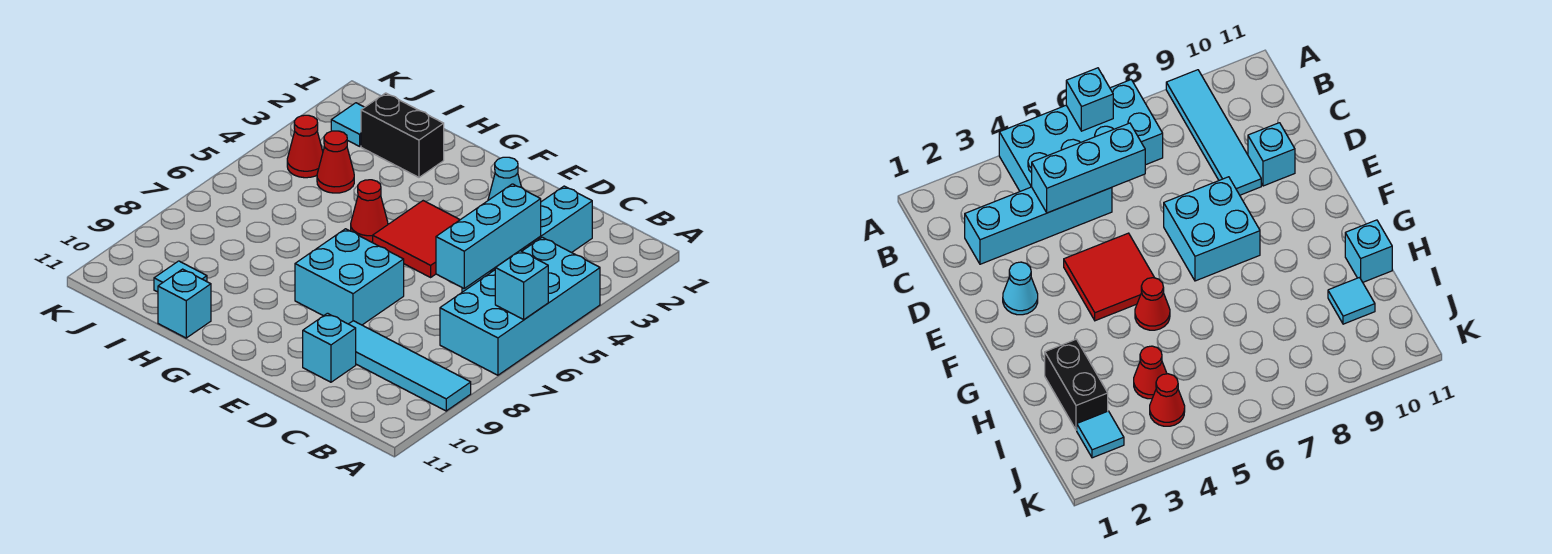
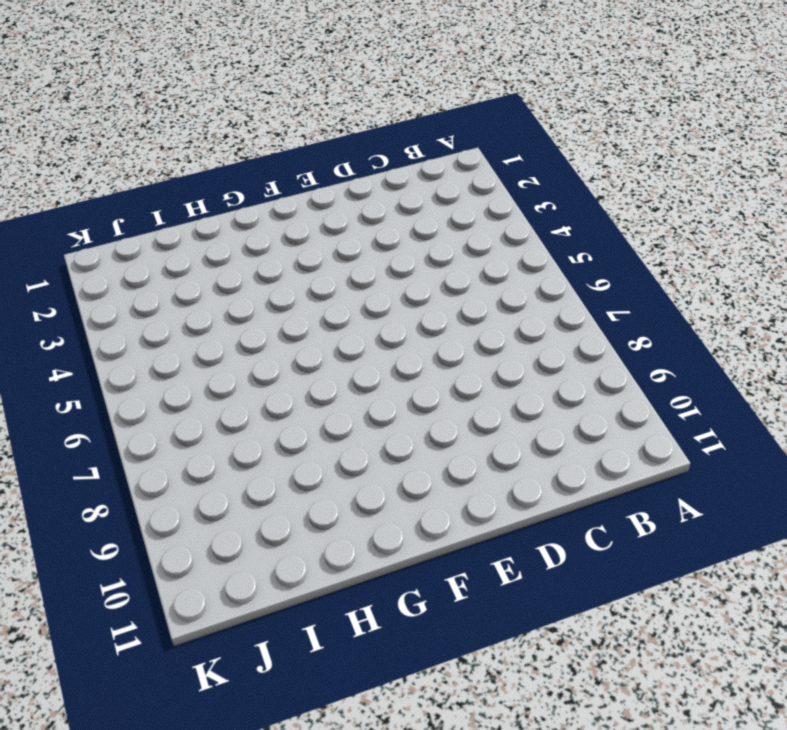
none -> cyan brick A4:B7 level 1
none -> cyan tile A9:D9 level 1
none -> cyan brick C2:C5 level 1

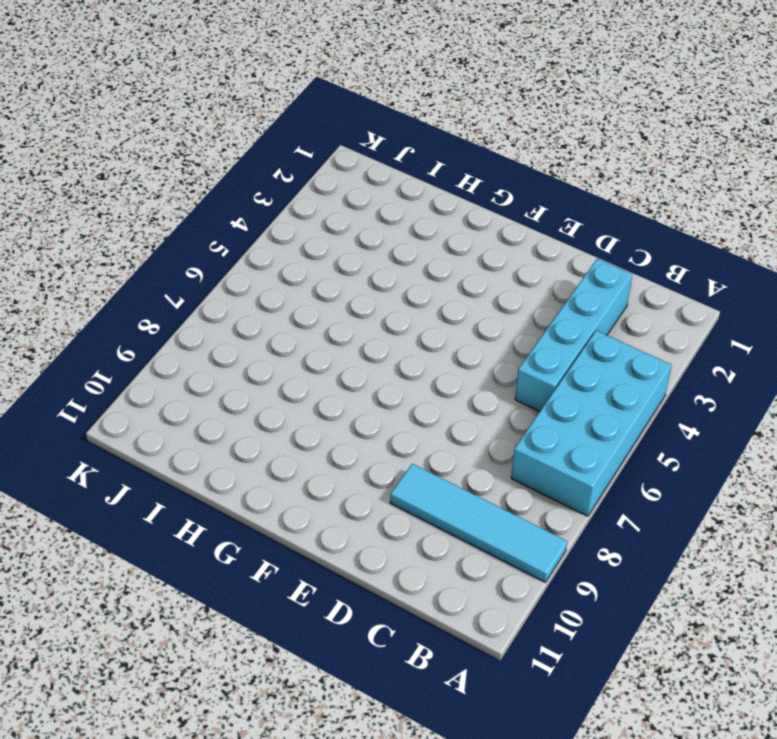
none -> cyan brick D10 level 1
none -> cyan cone E2 level 1
none -> red tile E4:F5 level 1

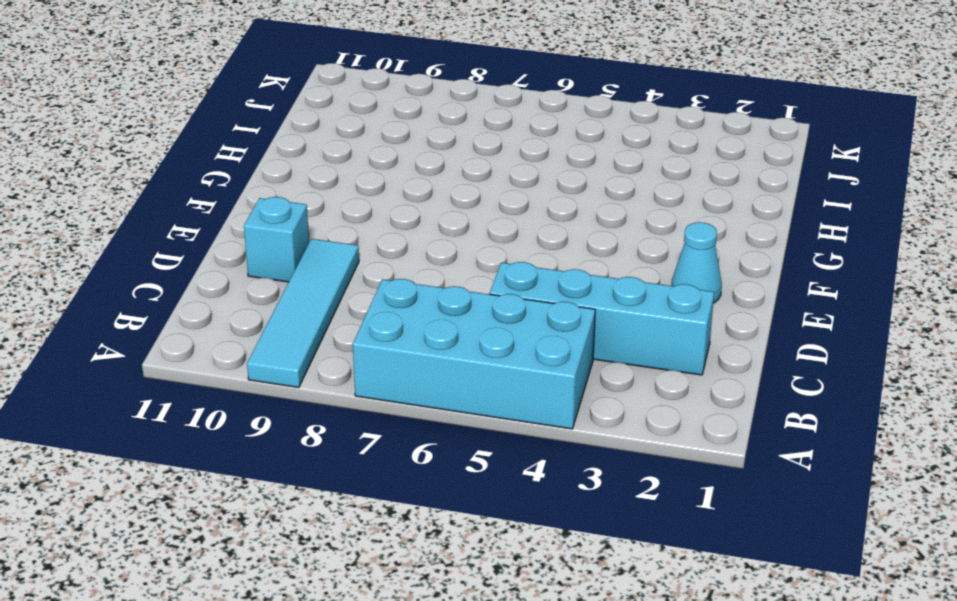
none -> red tile E4:F5 level 1
none -> cyan brick E7:F8 level 1
none -> red cone G5 level 1

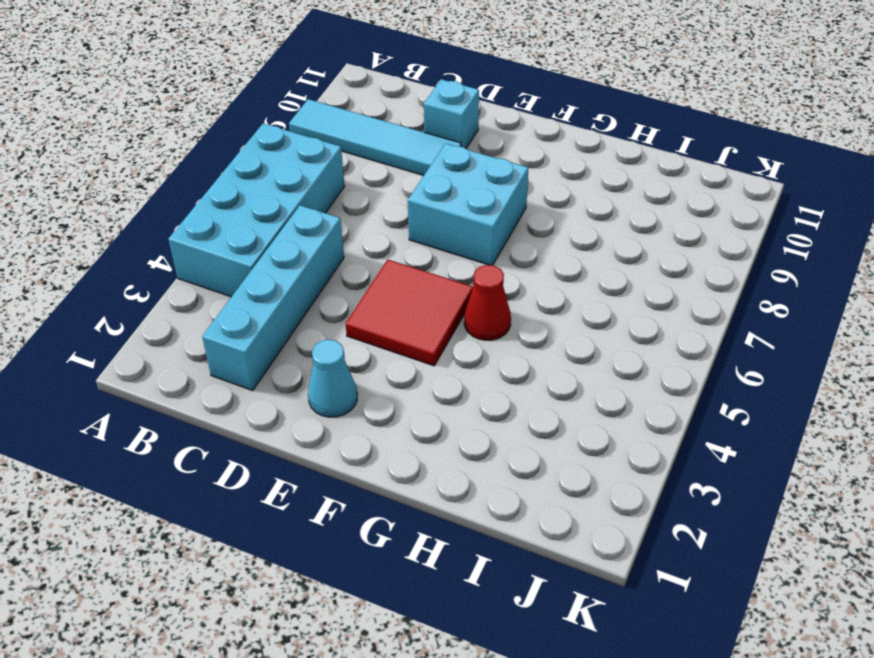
none -> black brick H2:I2 level 1
none -> cyan brick H11 level 1
none -> red cone I4 level 1

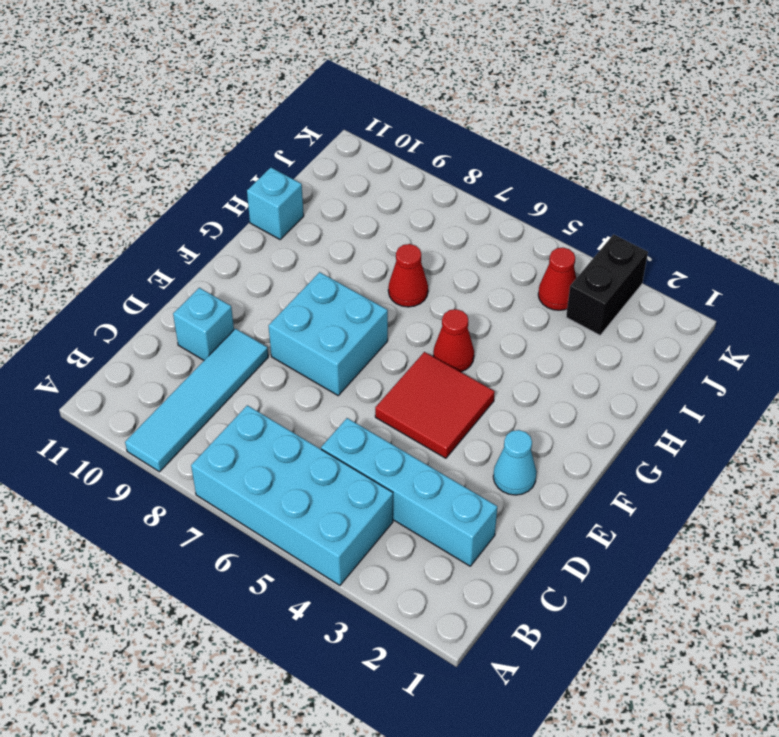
red cone H7 level 1 -> red cone I4 level 1
black brick J3:K3 level 1 -> black brick H2:I2 level 1
none -> cyan tile I10 level 1
none -> cyan tile J2 level 1
none -> cyan brick A6 level 2

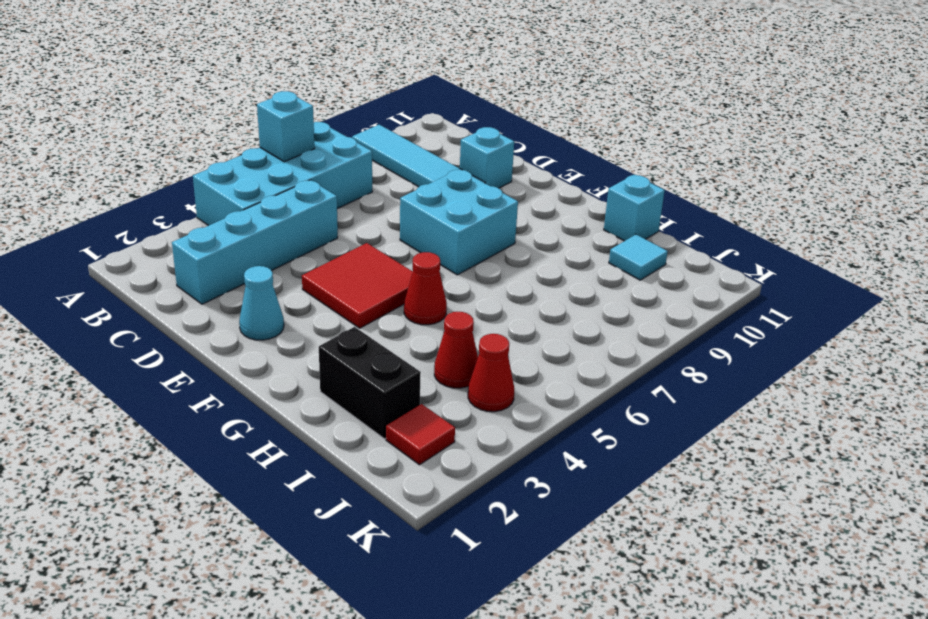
red tile J2 level 1 -> cyan tile J2 level 1
none -> cyan brick C4:C6 level 2

